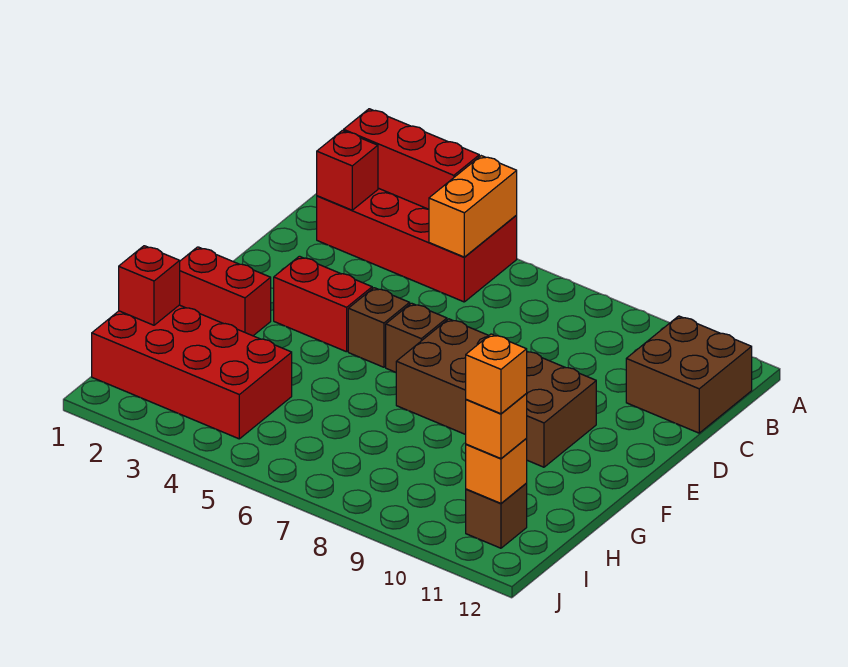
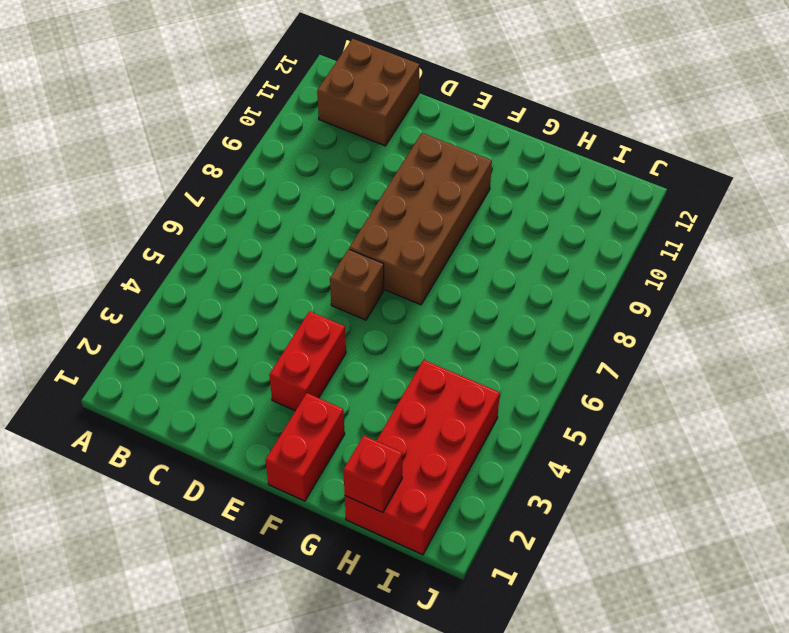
none -> red brick A2:B5 level 1
none -> brown brick E5 level 1
none -> brown brick I11 level 1

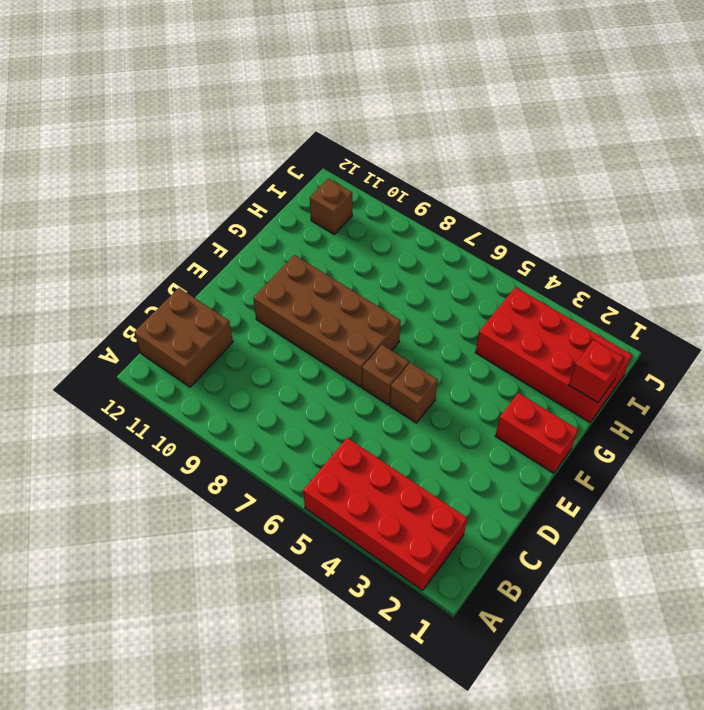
none -> red brick E3:E4 level 1
none -> red brick A2:A4 level 2
none -> orange brick A5:B5 level 2

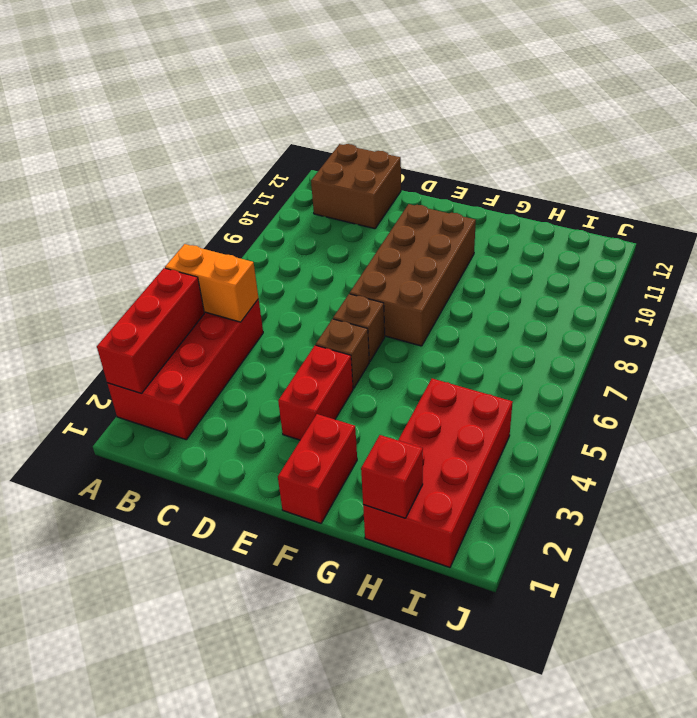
none -> brown brick I11 level 1
none -> red brick B2 level 2
none -> orange brick I11 level 2

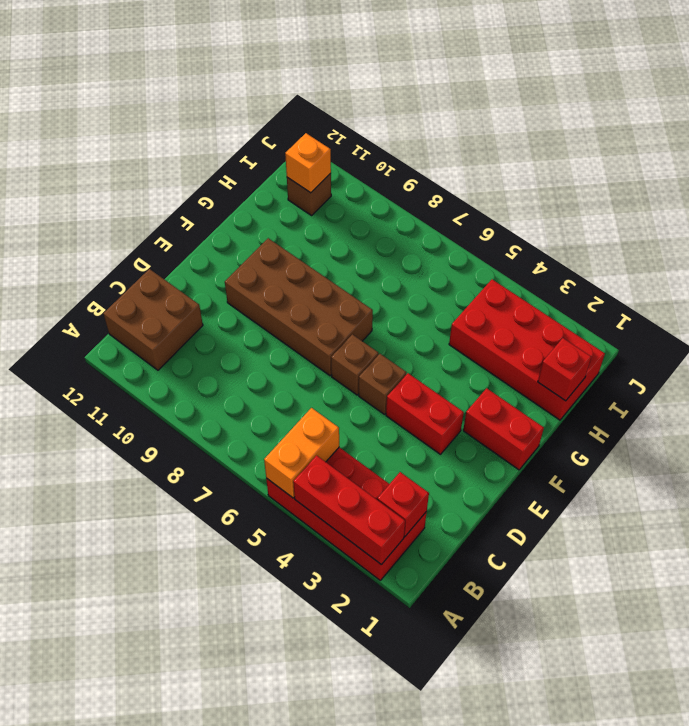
none -> orange brick I11 level 3
none -> orange brick I11 level 4

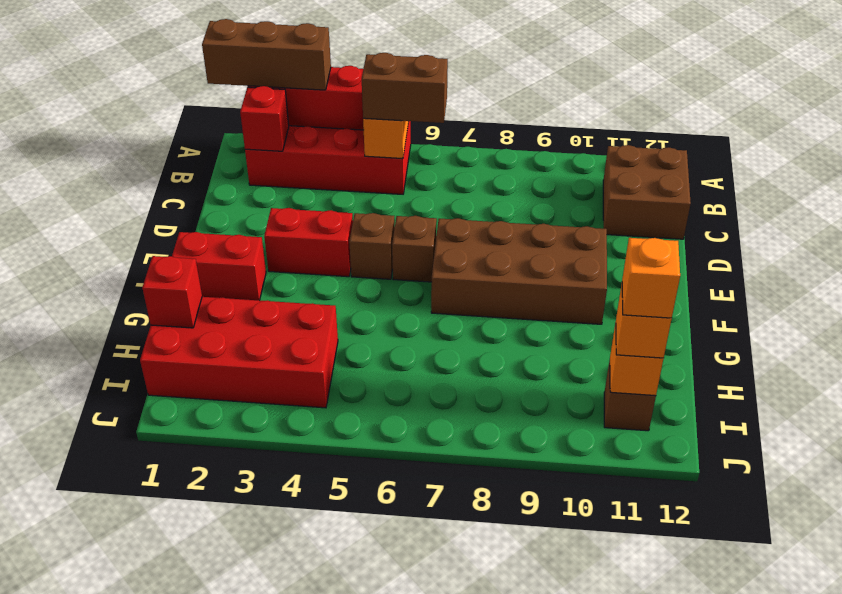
brown brick A1:A3 level 3 -> none
brown brick B5:B6 level 3 -> none

